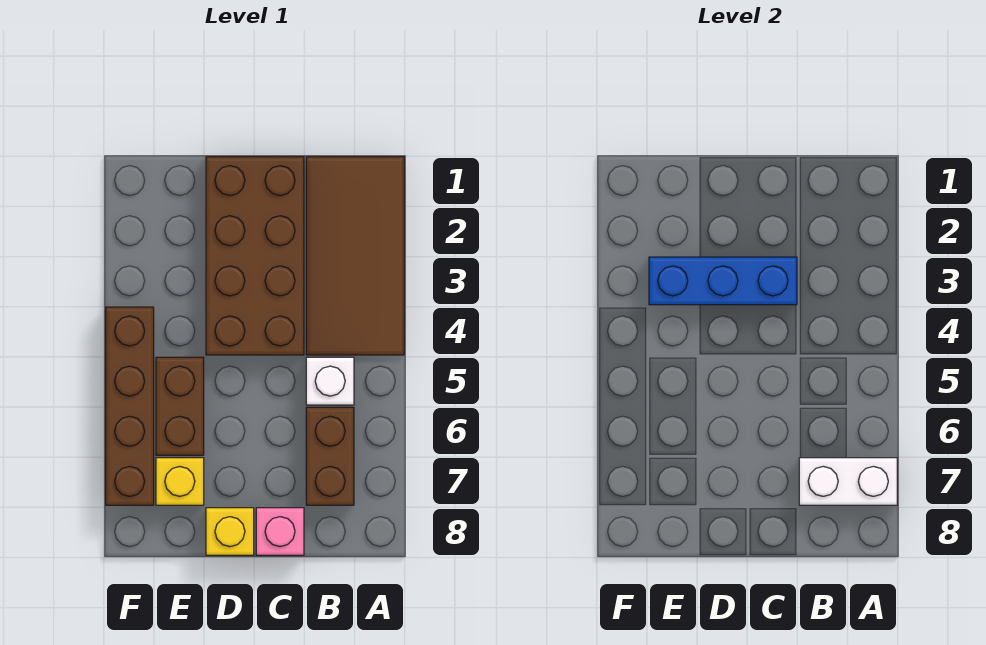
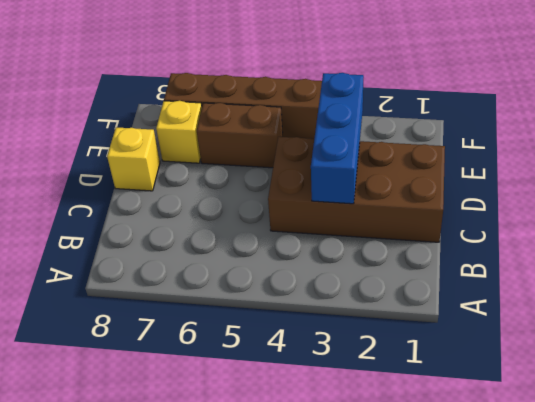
none -> brown tile A1:B4 level 1
none -> white brick B5 level 1

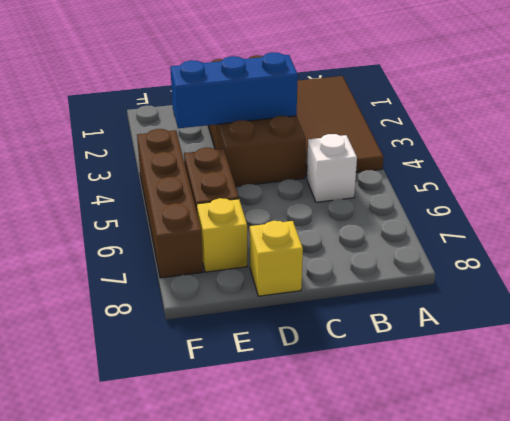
none -> brown brick B6:B7 level 1
none -> pink brick C8 level 1

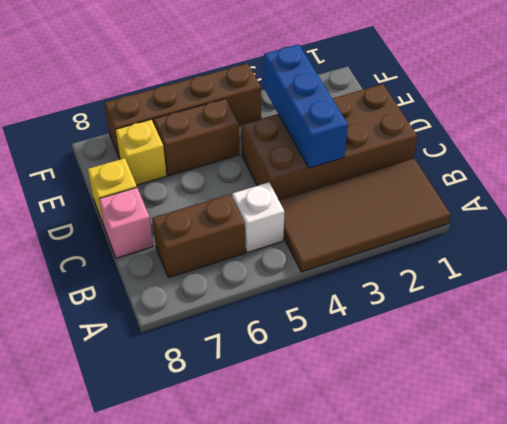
none -> white brick A7:B7 level 2

